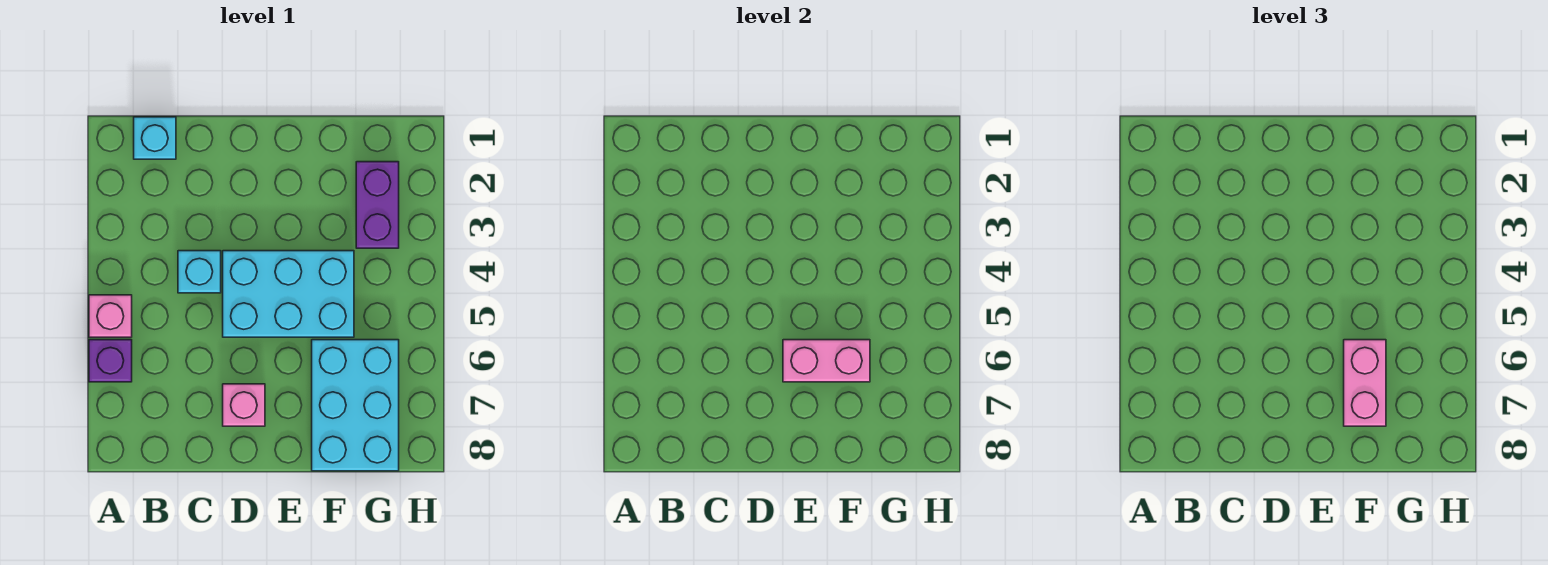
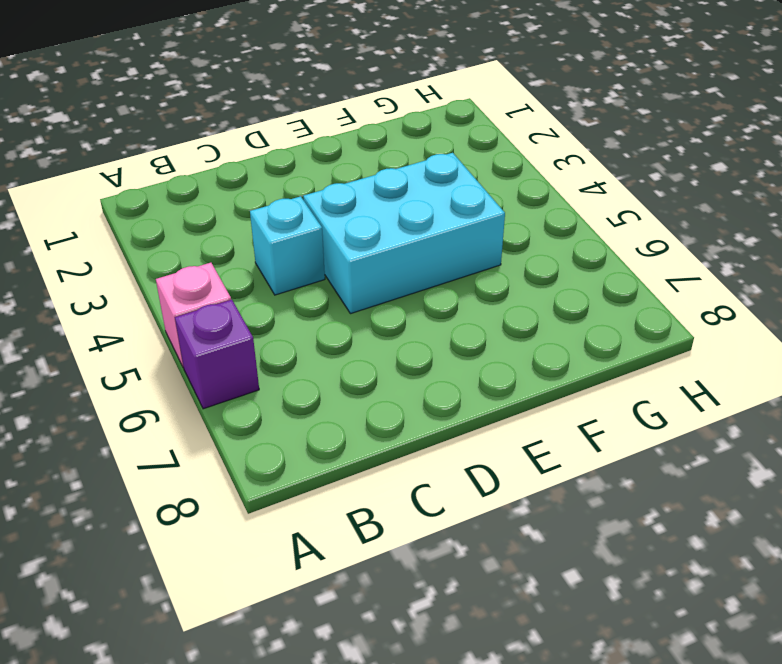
none -> cyan brick B1 level 1
none -> pink brick D7 level 1

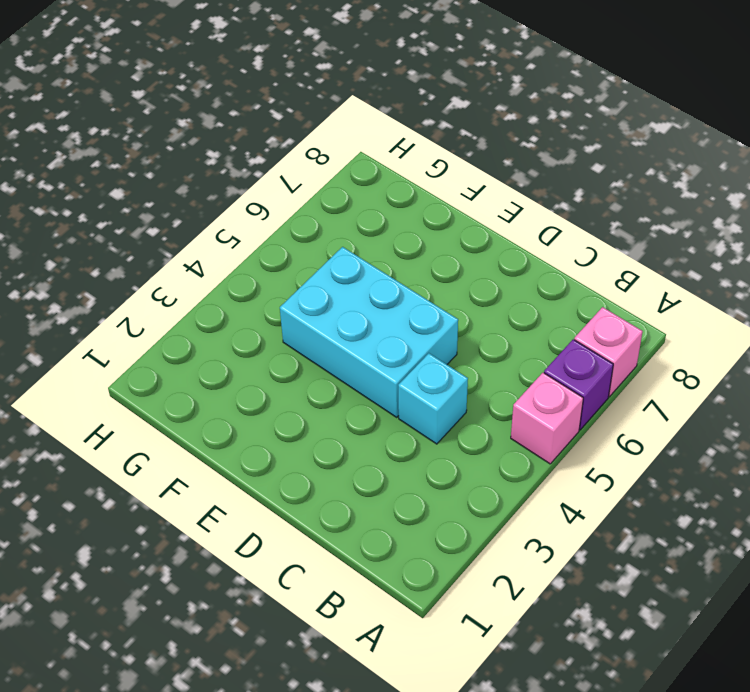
pink brick A7 level 1 -> pink brick D7 level 1
none -> cyan brick B1 level 1
none -> cyan brick F6:G8 level 1

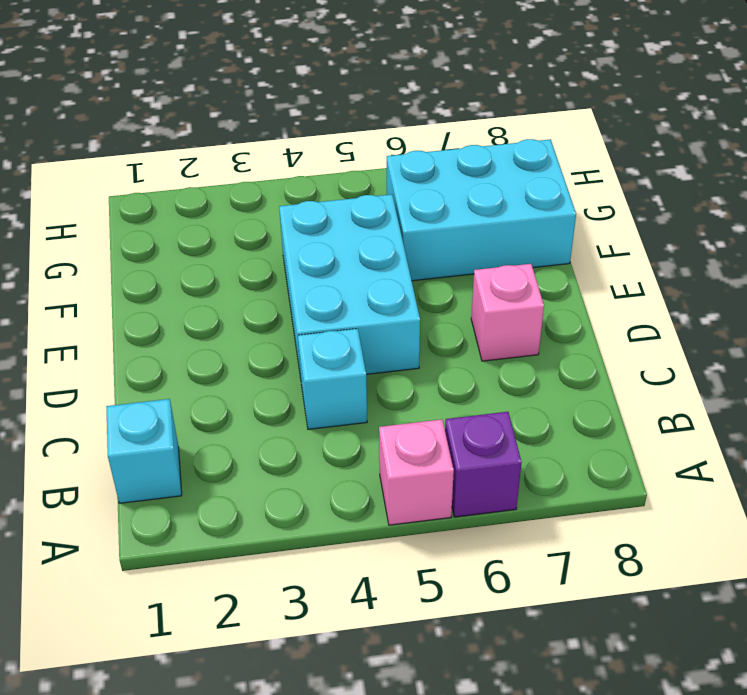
none -> purple brick G2:G3 level 1
none -> pink brick E6:F6 level 2

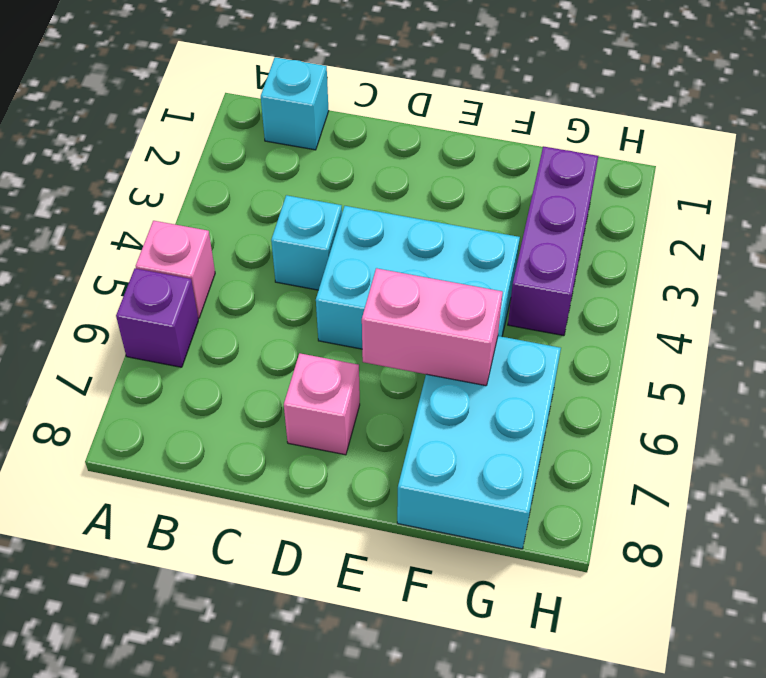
purple brick G2:G4 level 1 -> purple brick G2:G3 level 1
none -> pink brick F6:F7 level 3

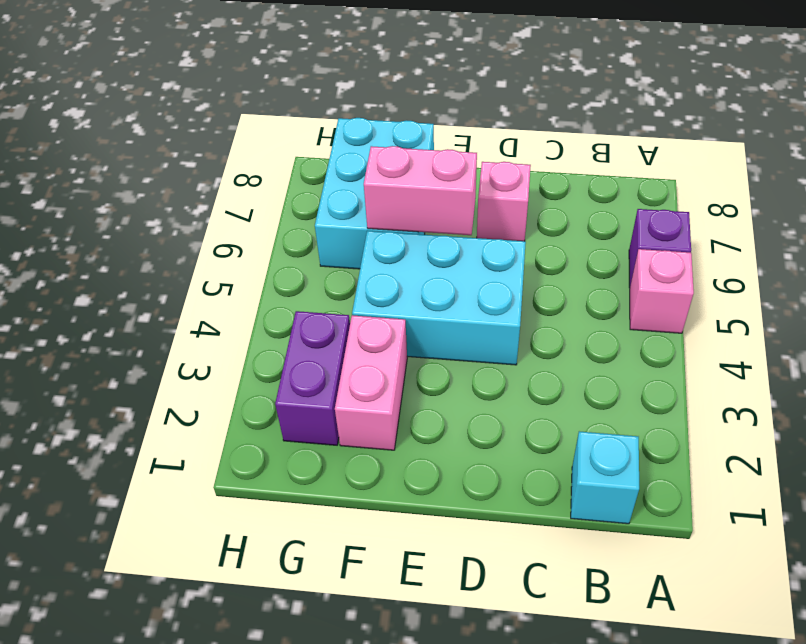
pink brick F2:F3 level 1 -> pink brick F6:F7 level 3
none -> cyan brick C4 level 1

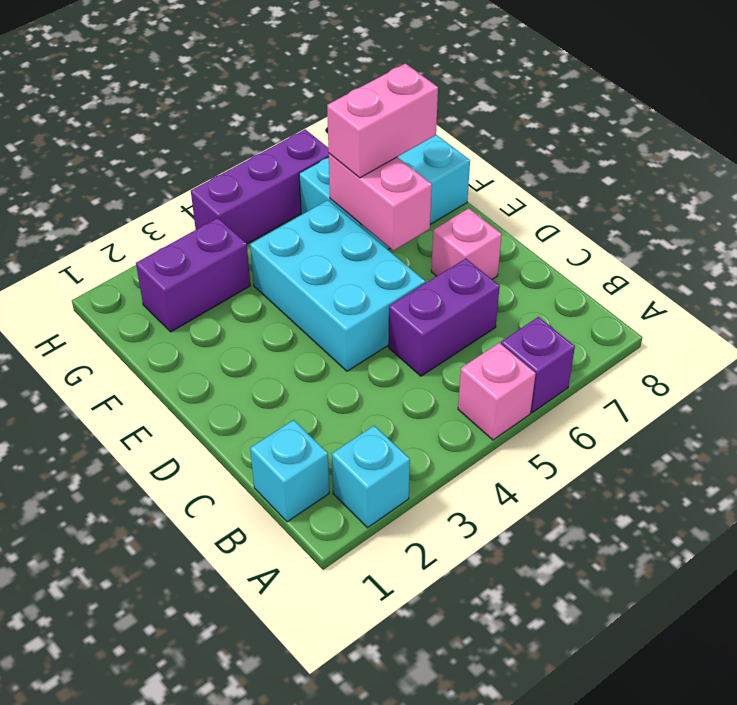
cyan brick A2 level 1 -> cyan brick C4 level 1
purple brick C5:C6 level 1 -> none
purple brick H4:H6 level 1 -> none

